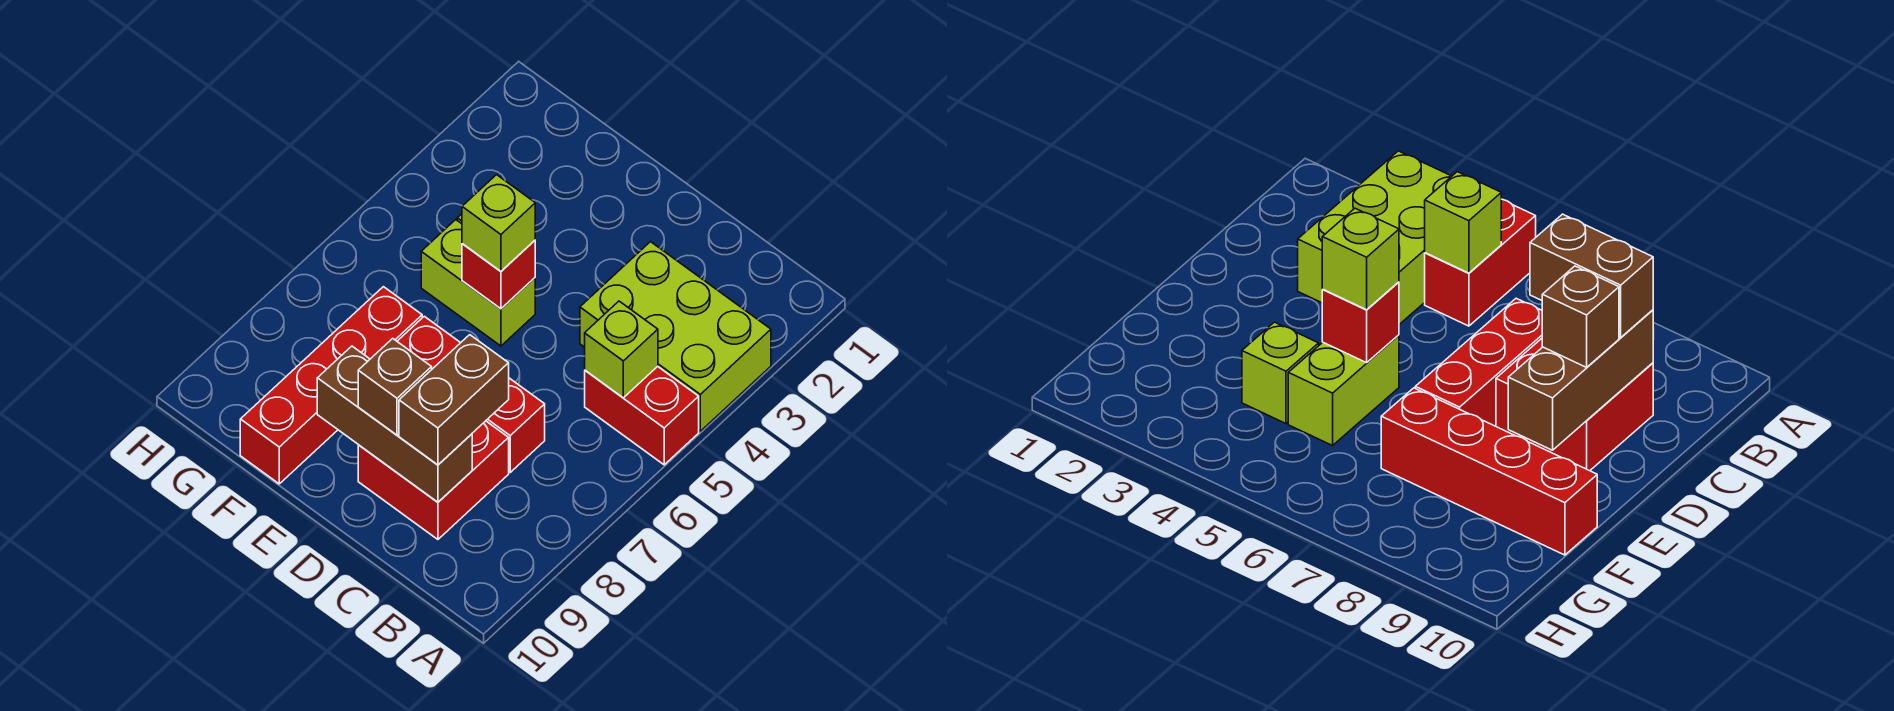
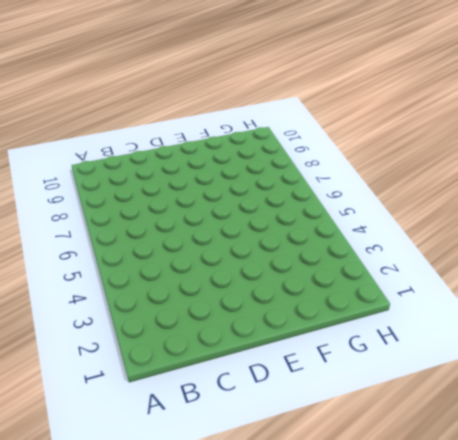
none -> lime brick A3:C4 level 1
none -> red brick A5:B5 level 1
none -> red brick C7:E7 level 1

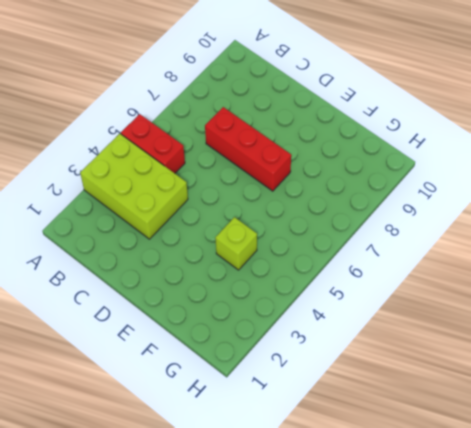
none -> red brick C8:D9 level 1
none -> lime brick E5:F5 level 1
none -> red brick F7:F10 level 1

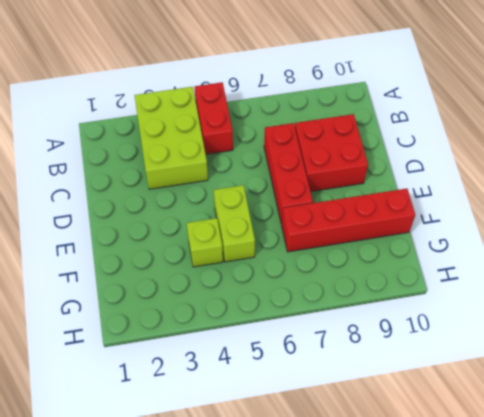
none -> lime brick B5 level 2
none -> brown brick C9:E9 level 2
none -> red brick E5 level 2

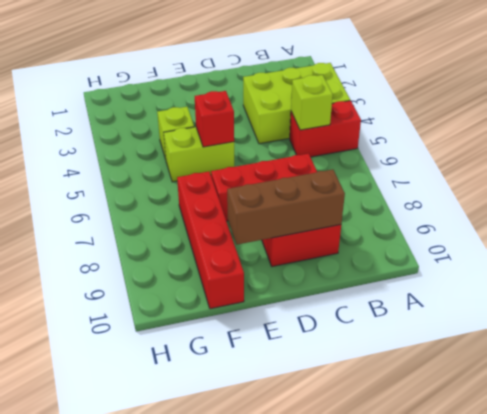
none -> brown brick C8:C9 level 3
none -> brown brick D9 level 3
none -> lime brick E5 level 3

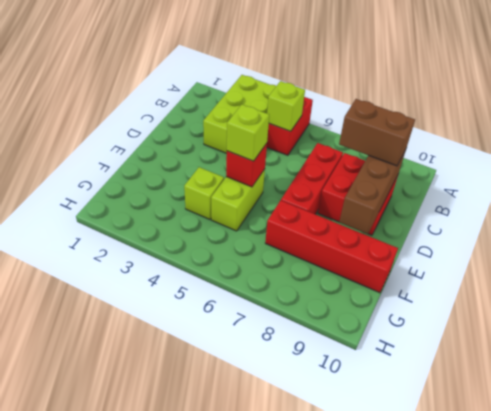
none -> brown brick D9 level 3

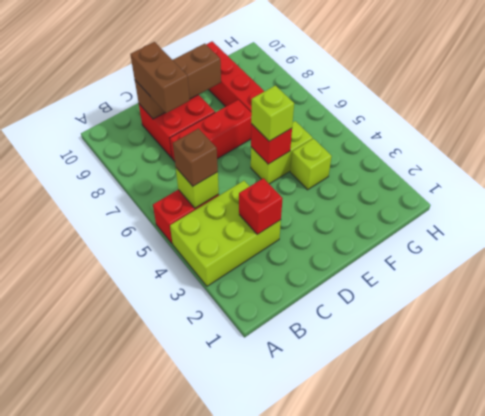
brown brick B5 level 3 -> brown brick D9 level 3
red brick C3 level 2 -> none

